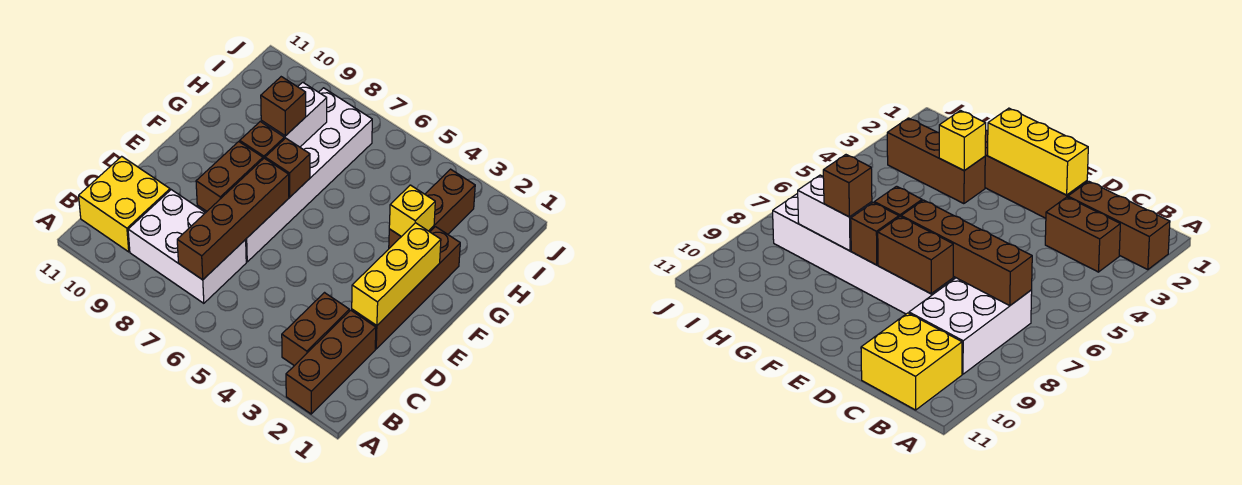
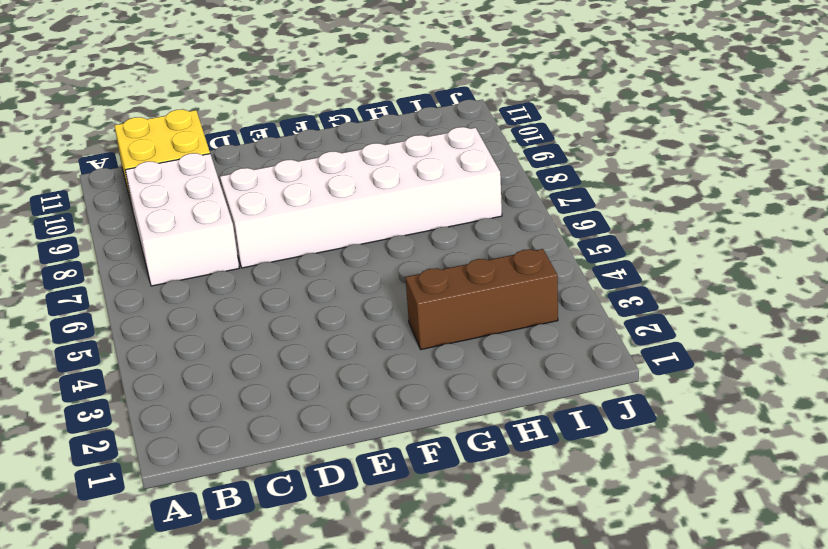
none -> brown brick A2:C2 level 1
none -> brown brick B3:C3 level 1
none -> brown brick D2:G2 level 1

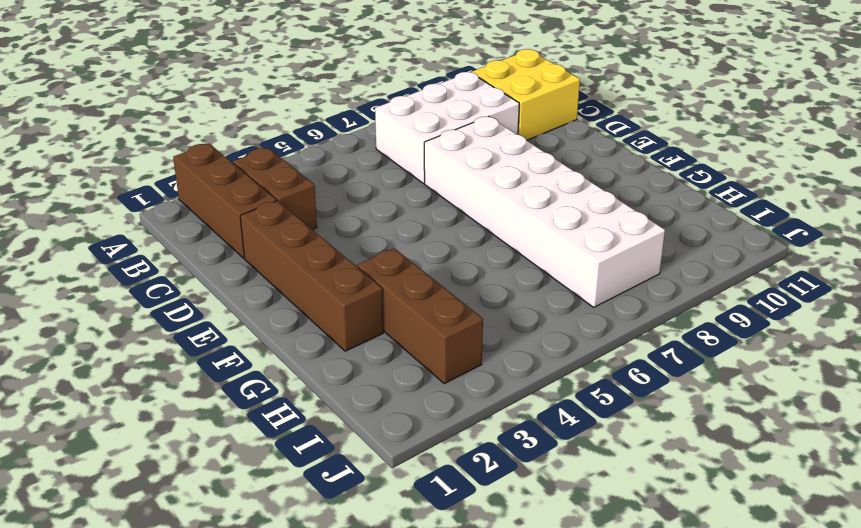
none -> brown brick B7:E7 level 2
none -> yellow brick D2:F2 level 2
none -> brown brick D8:E8 level 2

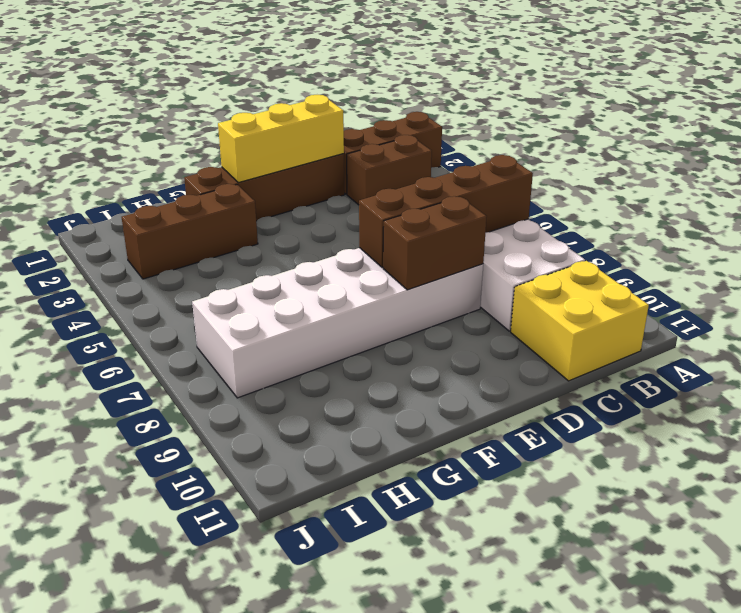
none -> brown brick F7 level 2
none -> brown brick F8 level 2
none -> yellow brick G3 level 2

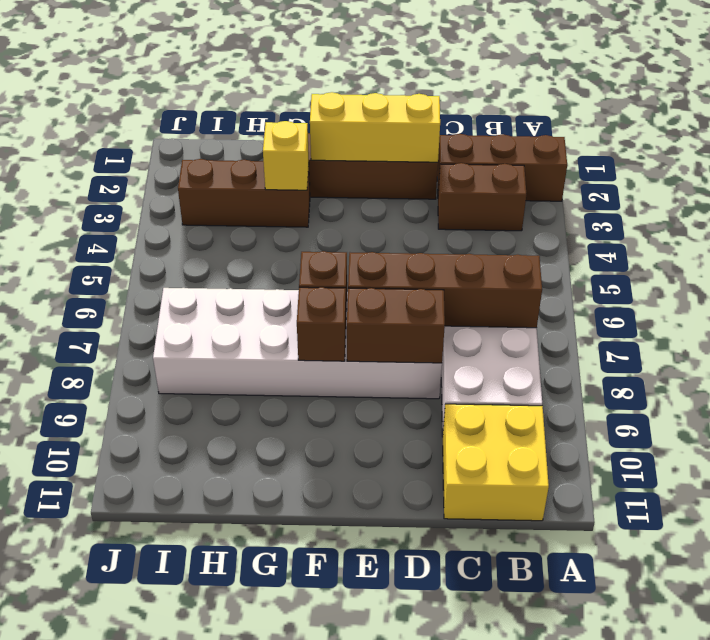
none -> white brick G8:H8 level 2
none -> brown brick G8 level 3

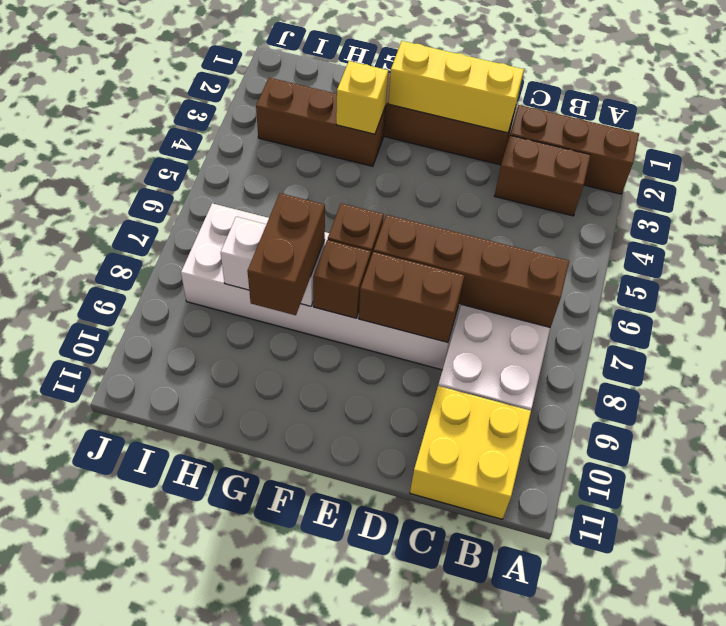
brown brick G8:G9 level 3 -> brown brick G8 level 3

